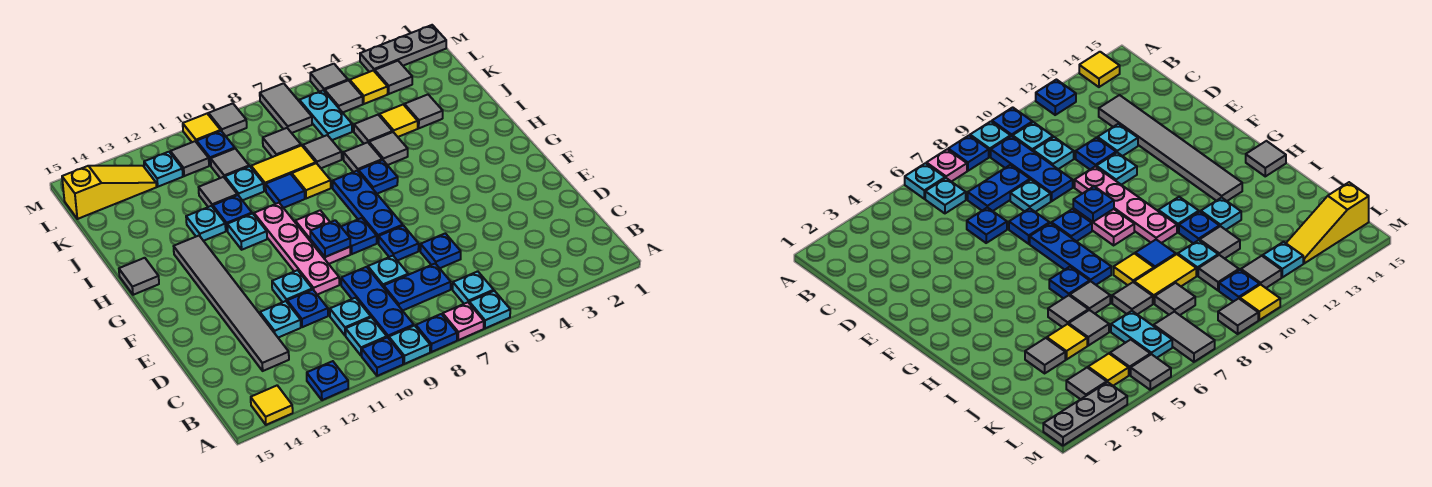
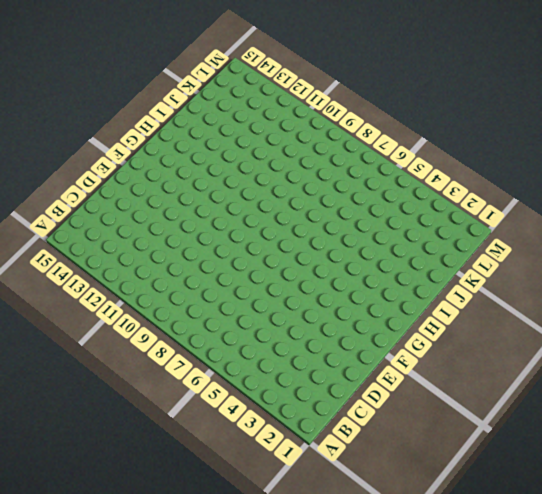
none -> cyan plate A6 level 1
none -> pink plate A7 level 1
none -> blue plate A8 level 1
none -> cyan plate A9 level 1

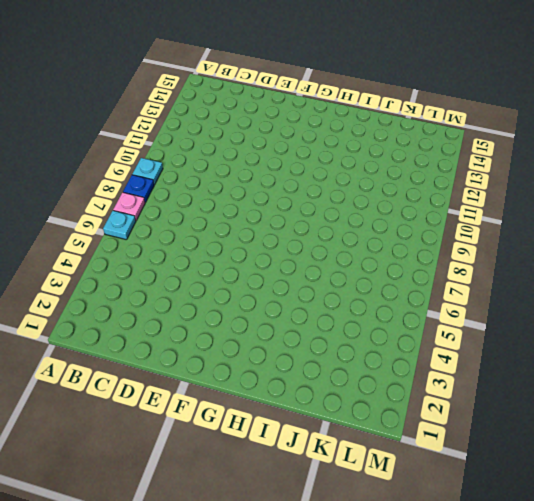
none -> blue plate A10 level 1
none -> blue plate A12 level 1
none -> yellow tile A14 level 1
none -> cyan plate B6 level 1

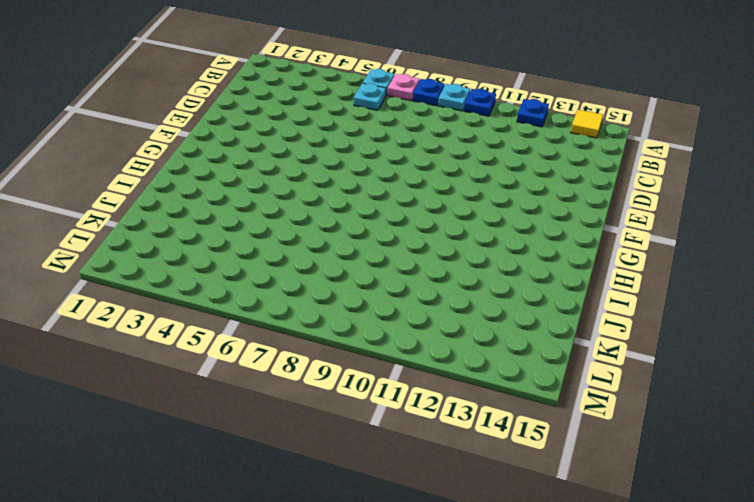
none -> blue plate B9:D9 level 1
none -> cyan plate B10 level 1
none -> blue plate C7:C8 level 1
none -> cyan plate C10 level 1

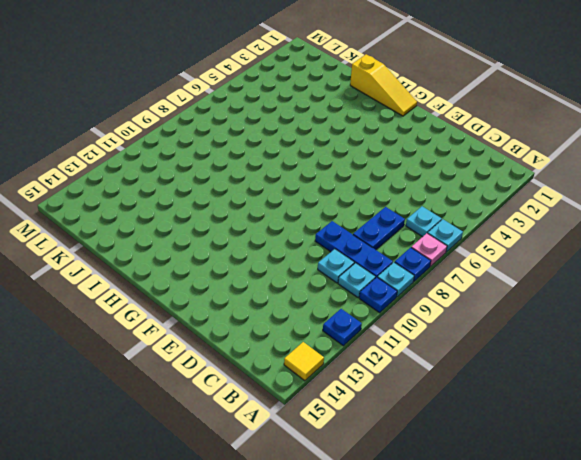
yellow slope G1:I1 level 1 top I -> yellow slope L13:L15 level 1 top 15
none -> grey tile C13:H13 level 1
none -> blue plate D6 level 1
none -> cyan plate D8 level 1
none -> blue plate D11 level 1

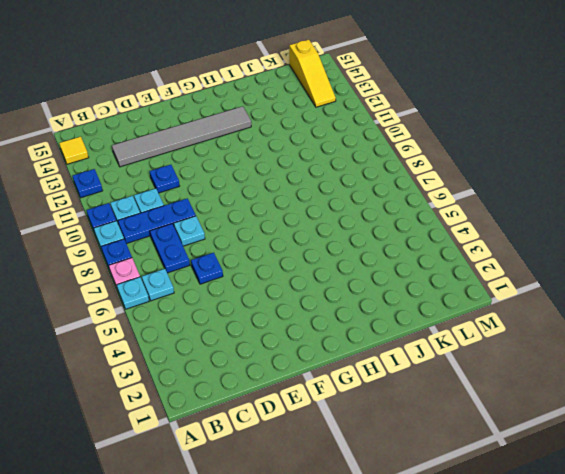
none -> cyan plate D12 level 1
none -> blue plate E7 level 1
none -> pink plate E10:H10 level 1
none -> cyan plate E11 level 1

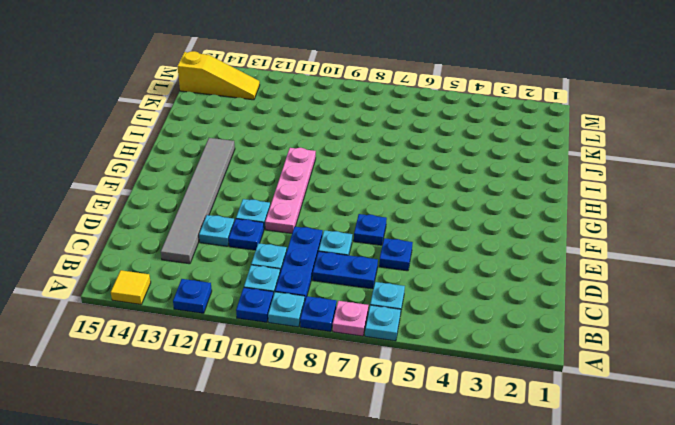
none -> blue plate F7:H7 level 1
none -> blue plate F8 level 1
none -> pink plate F9:G9 level 1
none -> blue plate H6 level 1

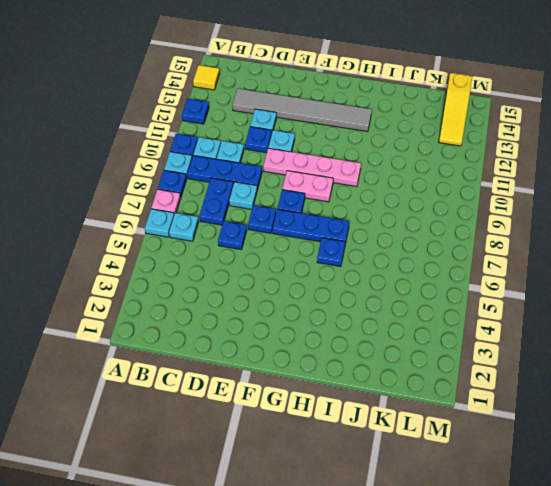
none -> cyan plate H11 level 1
none -> grey tile H15 level 1
none -> grey tile I5 level 1
none -> grey tile I6 level 1

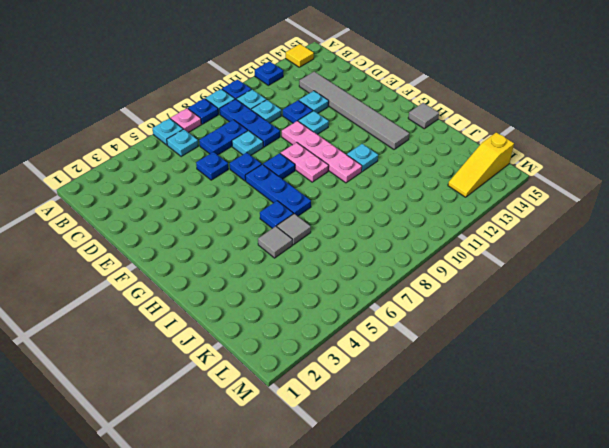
none -> yellow tile I8 level 1
none -> blue tile I9 level 1
none -> blue plate I11 level 1
none -> cyan plate I12 level 1

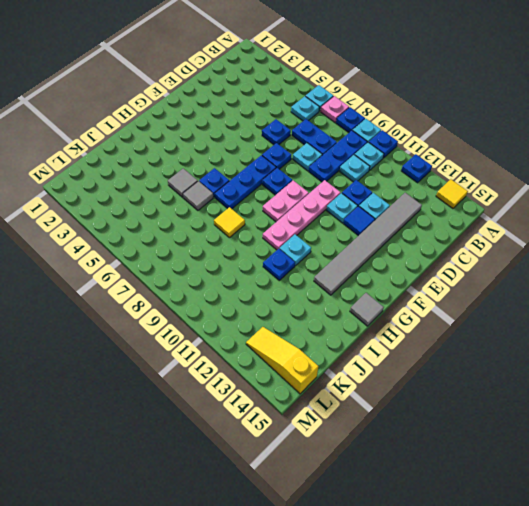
blue tile E12 level 1 -> blue tile I9 level 1
none -> cyan plate I12 level 1
none -> grey tile J3 level 1
none -> yellow tile J4 level 1
none -> grey tile J5 level 1

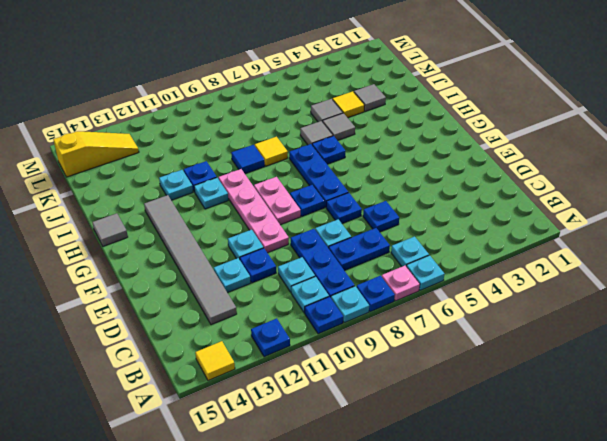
none -> grey tile J7 level 1
none -> yellow tile J8:J9 level 1
none -> cyan plate J10 level 1
none -> grey tile J11 level 1

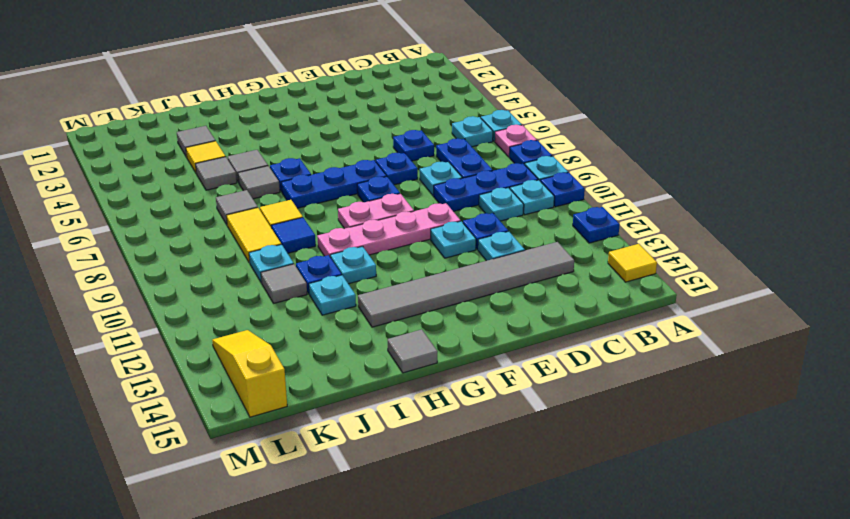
none -> cyan plate K6:L6 level 1
none -> grey tile K8 level 1
none -> grey tile K10 level 1
none -> grey tile L3 level 1

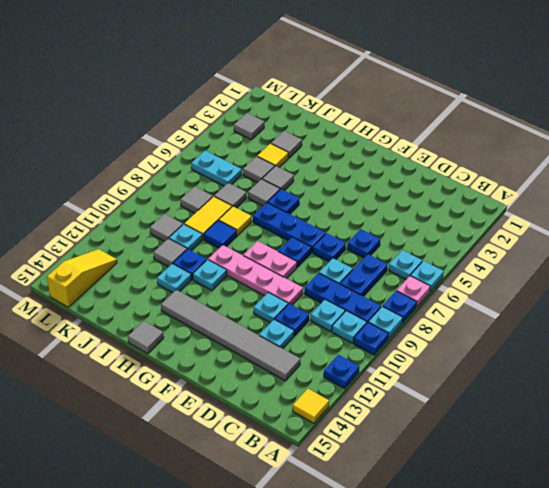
none -> yellow tile L4 level 1
none -> grey tile L5 level 1
none -> grey tile L7:M7 level 1
none -> blue plate L10 level 1

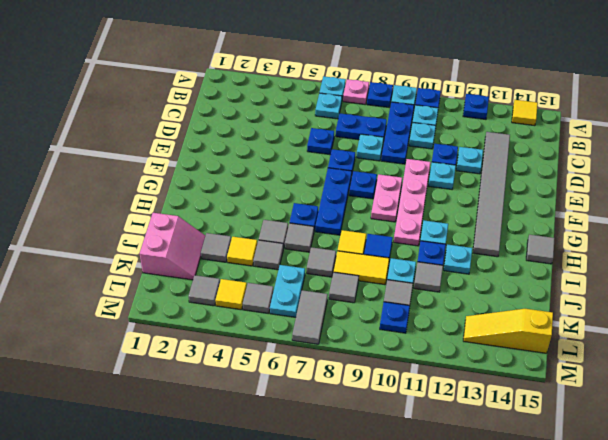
pink slope J1:K2 level 1 top 1 -> none
none -> grey tile L11 level 1
none -> cyan plate L12 level 1
none -> grey plate M1:M3 level 1
none -> grey tile M5 level 1

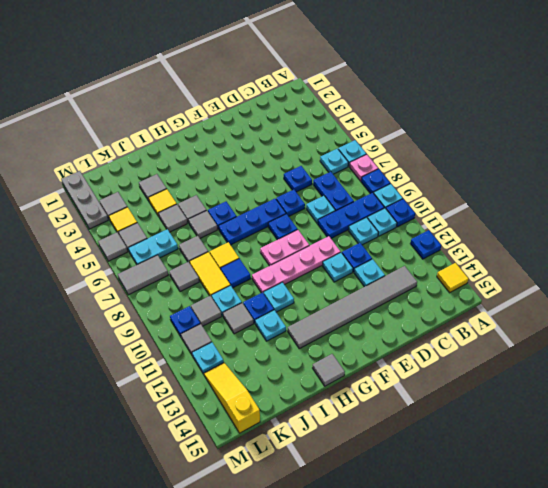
none -> grey tile M9 level 1
none -> yellow tile M10 level 1
none -> blue plate F9 level 2

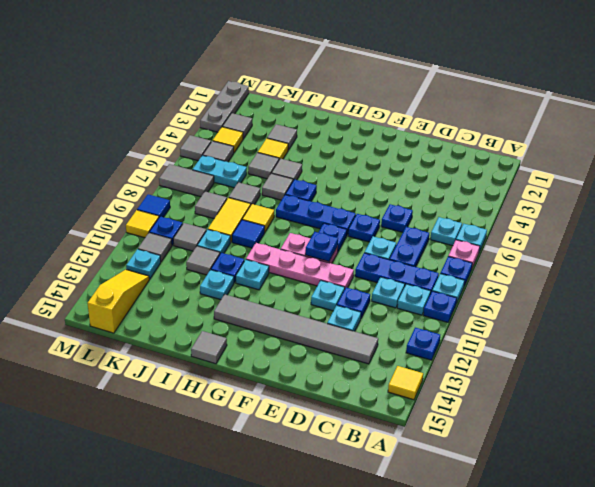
blue tile M9 level 1 -> grey tile M9 level 1

